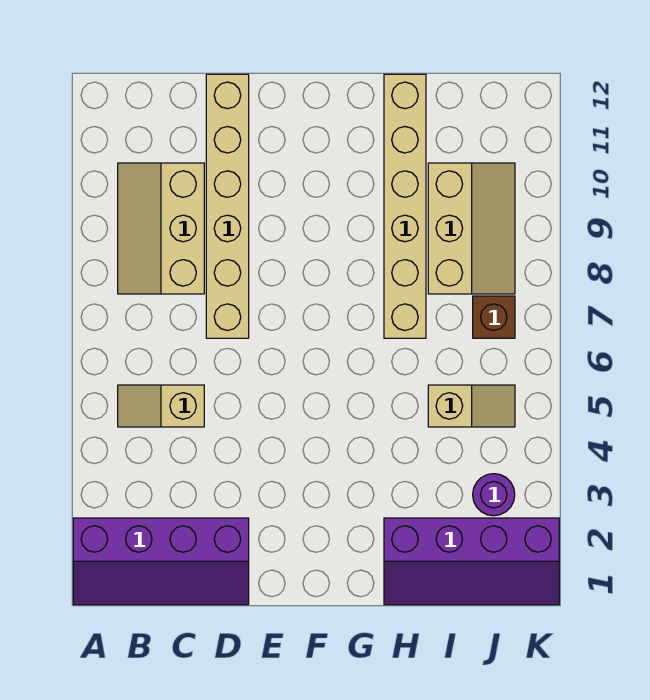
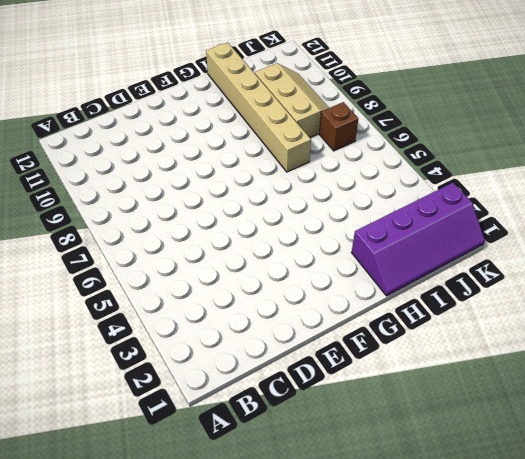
none -> purple slope A1:D2 level 1 top 2
none -> tan slope B5:C5 level 1 top C

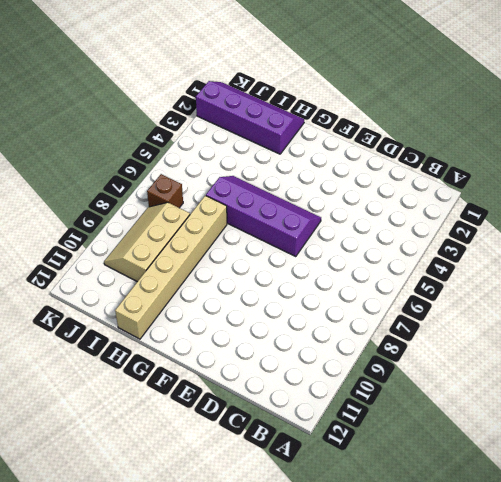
purple slope E5:H6 level 1 top 6 -> purple slope A1:D2 level 1 top 2
none -> tan slope B5:C5 level 1 top C
none -> tan slope B8:C10 level 1 top C

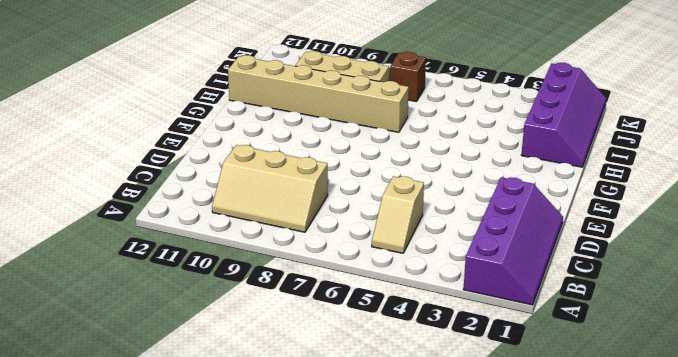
none -> tan brick D7:D12 level 1
none -> tan slope I5:J5 level 1 top I

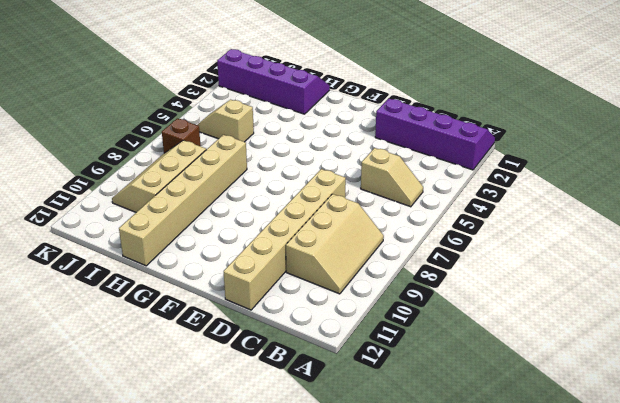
none -> purple round brick J3 level 1

